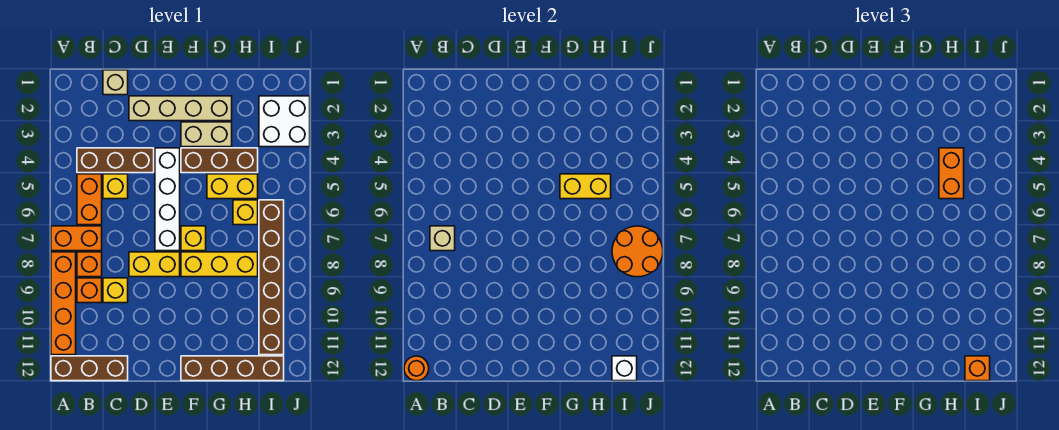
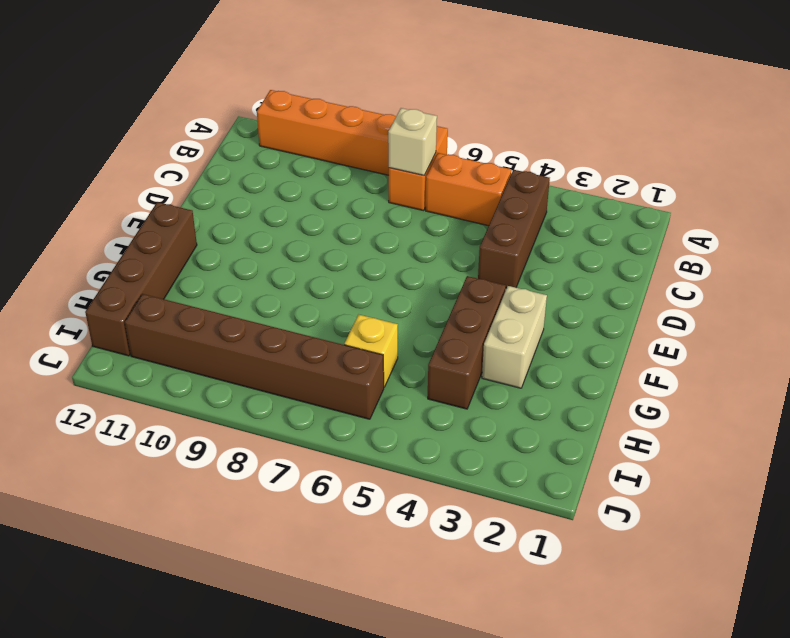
none -> brown brick A12:C12 level 1
none -> orange brick B8 level 1
none -> orange brick B9 level 1

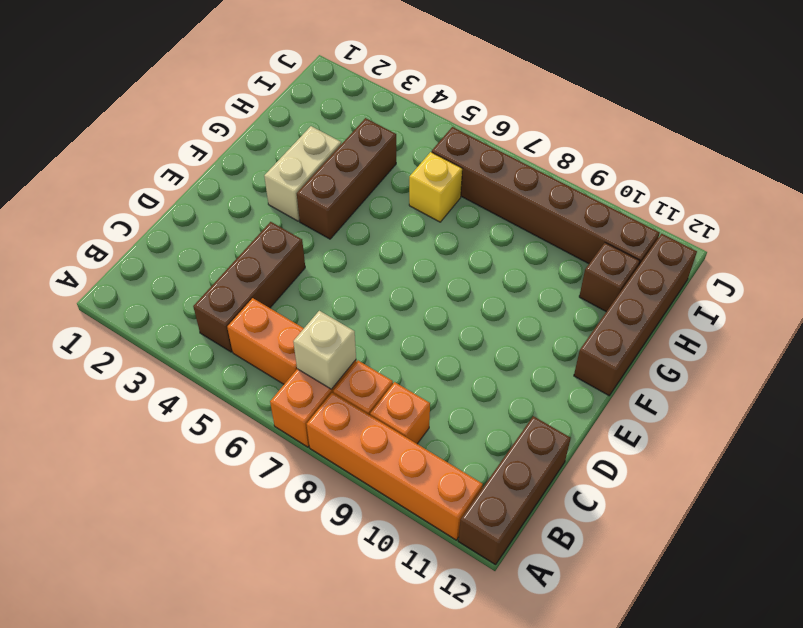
brown brick H11 level 1 -> none
none -> tan brick C1 level 1
none -> yellow brick C5 level 1
none -> yellow brick C9 level 1

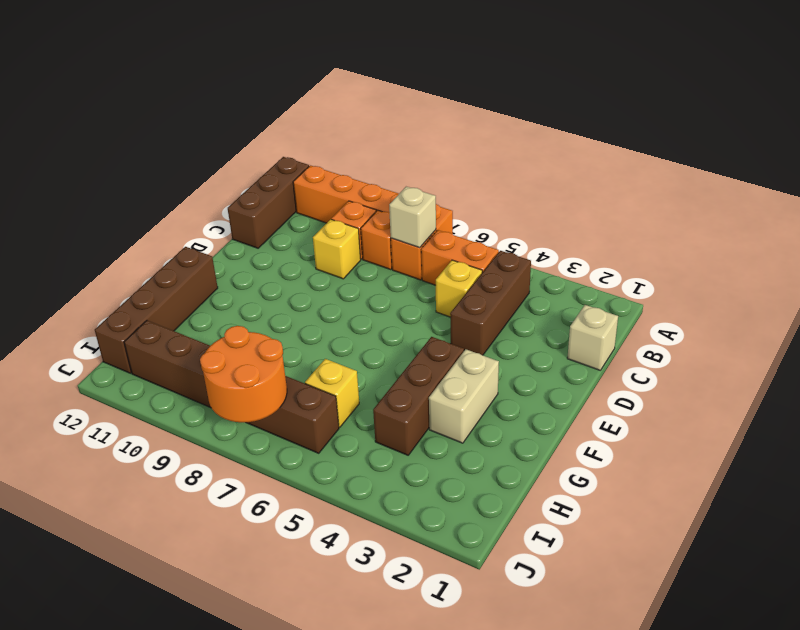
none -> tan brick D2:G2 level 1
none -> yellow brick D8:E8 level 1
none -> white brick E4:E7 level 1

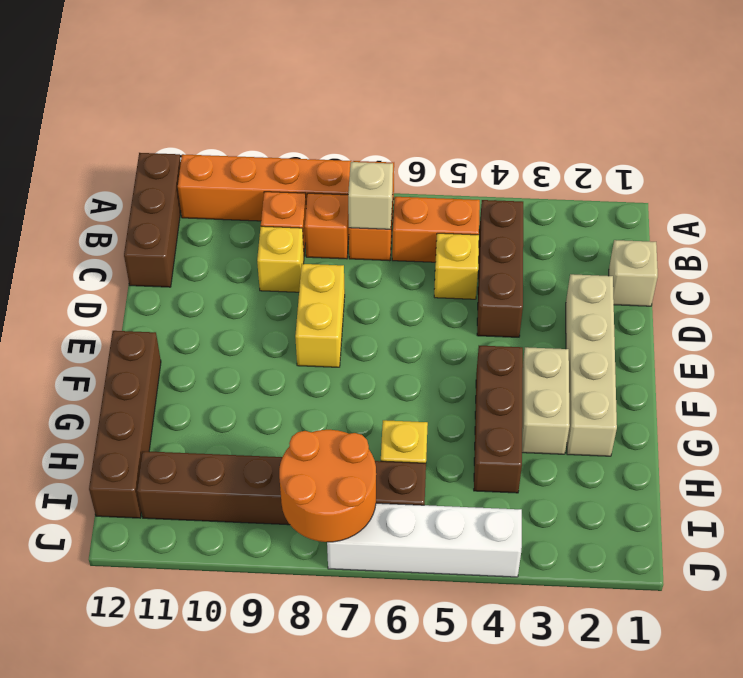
white brick J4:J7 level 1 -> white brick E4:E7 level 1
none -> yellow brick F7 level 1
none -> yellow brick F8:H8 level 1
none -> yellow brick G5:H5 level 1

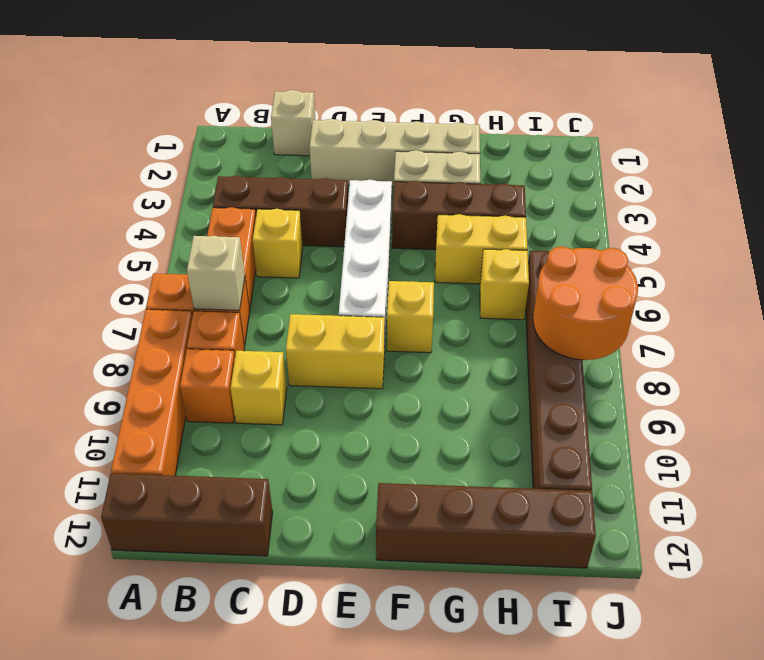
none -> yellow brick F8:H8 level 1
none -> white brick I2:J3 level 1
none -> orange round brick A12 level 2

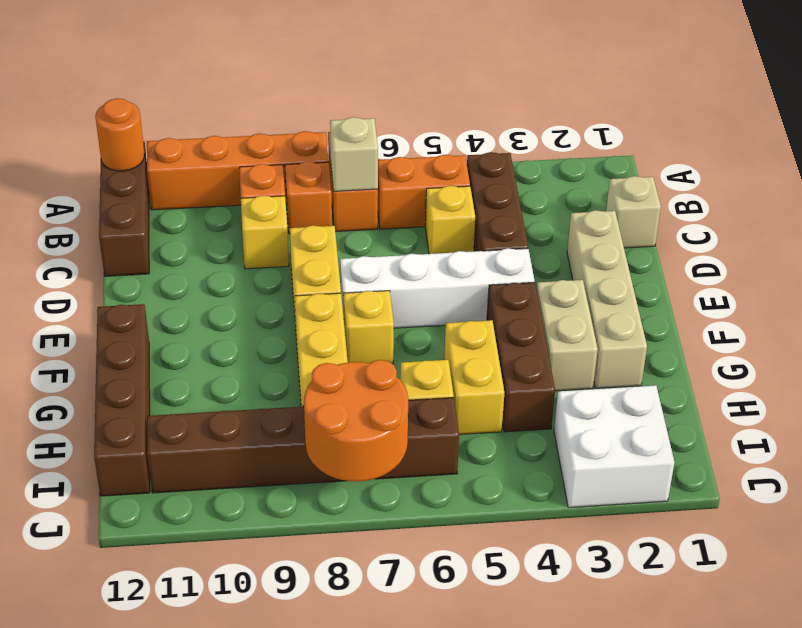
none -> yellow brick G5:H5 level 2
none -> white brick I12 level 2
none -> orange brick H4:H5 level 3

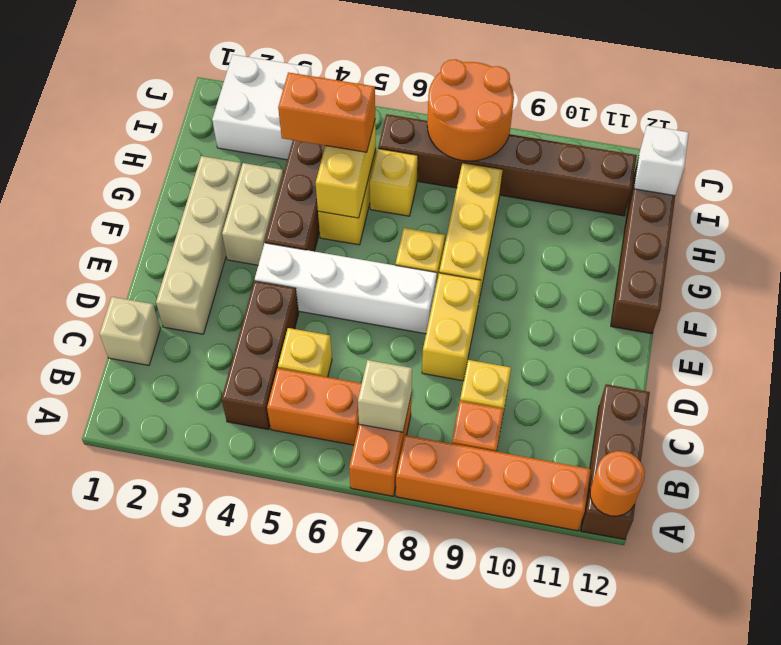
none -> orange brick B8 level 1
none -> orange brick I12 level 3

